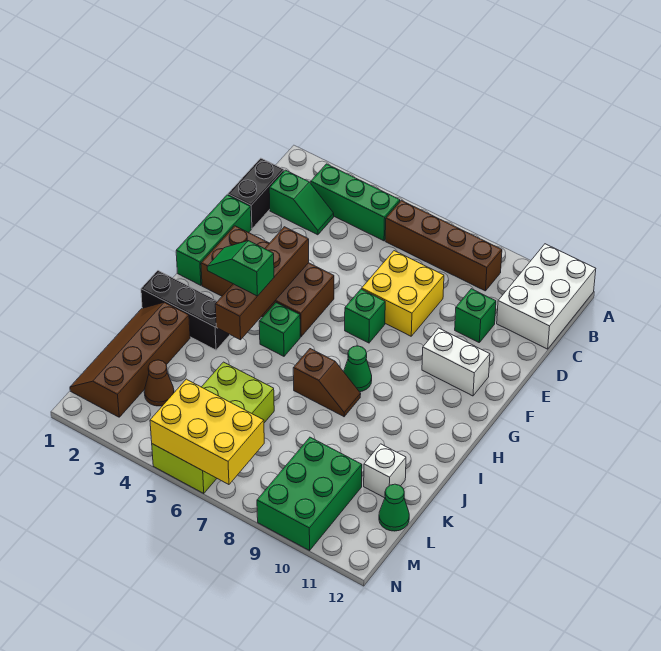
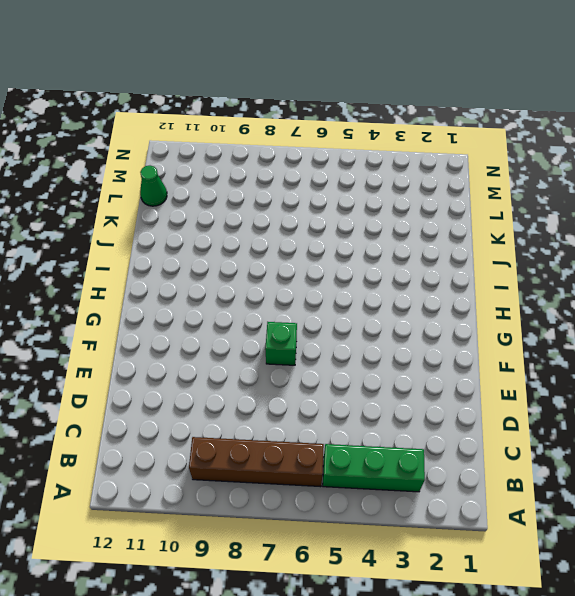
none -> white brick A11:C12 level 1
none -> black brick C1:D1 level 1
none -> green slope C2:C3 level 1 top 2

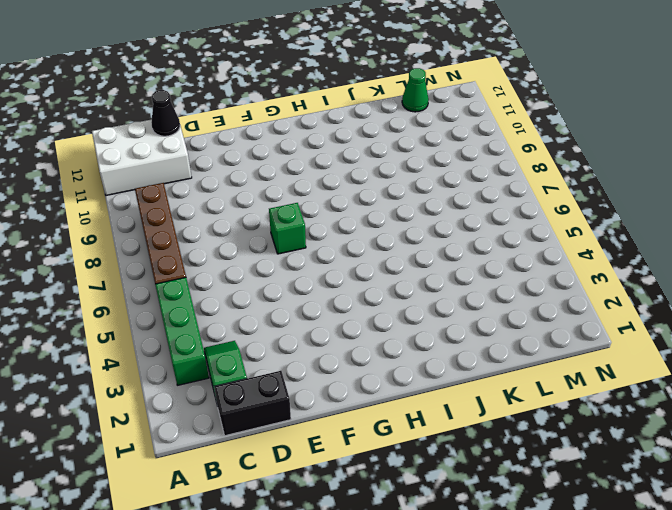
black cone C12 level 2 -> none
none -> yellow brick D7:E8 level 1
none -> green brick D10 level 1
none -> green brick E1:G1 level 1

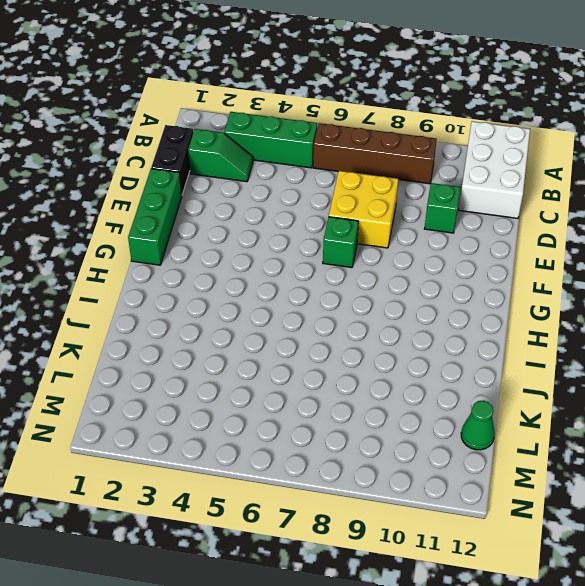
none -> brown brick F2:G5 level 1
none -> white brick F10:F11 level 1
none -> green brick H5 level 1

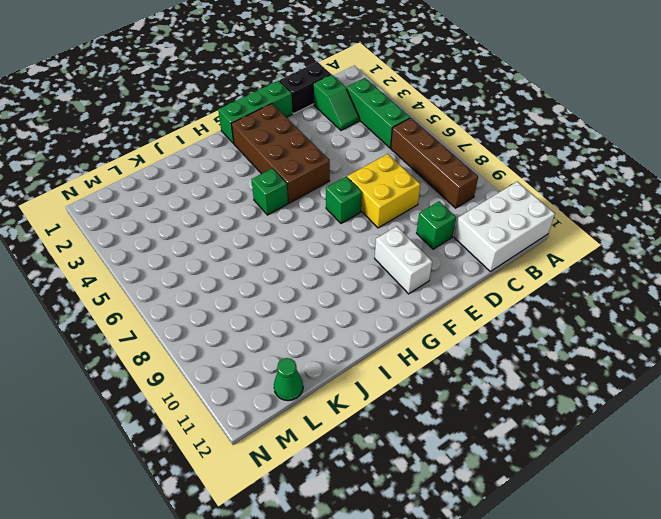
none -> green cone H8 level 1
none -> black brick I1:I3 level 1
none -> brown slope I7:I8 level 1 top 7

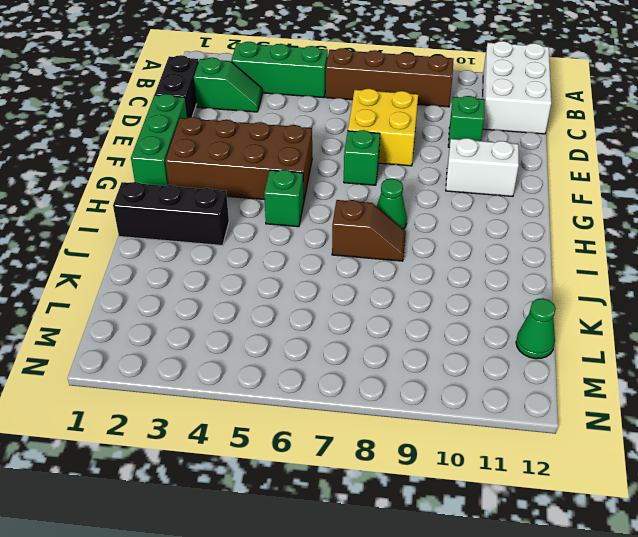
none -> brown slope J1:M2 level 1 top 2
none -> lime brick K5:N6 level 1
none -> white brick K11 level 1

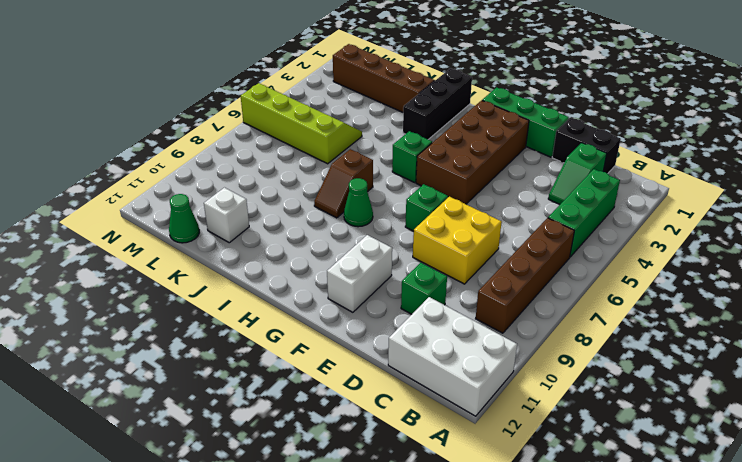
lime slope K5:N6 level 1 top 6 -> lime brick K5:N6 level 1
none -> brown cone L3 level 1
none -> green brick L9:N10 level 1
none -> brown brick F4:I4 level 2

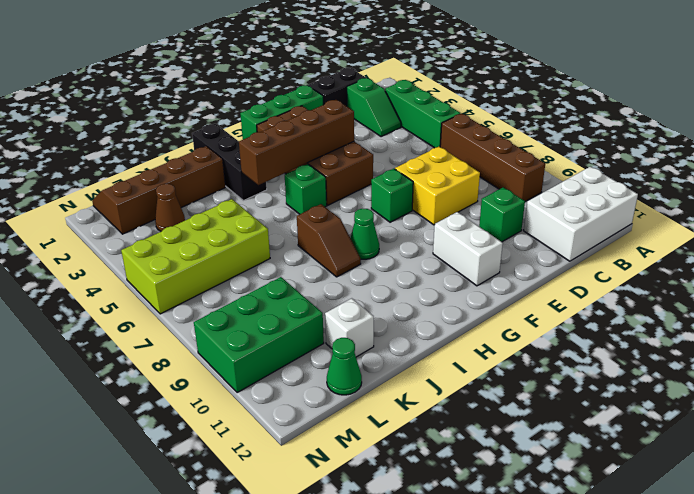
none -> yellow brick M5:N7 level 2
none -> green slope H3:H4 level 3 top 4

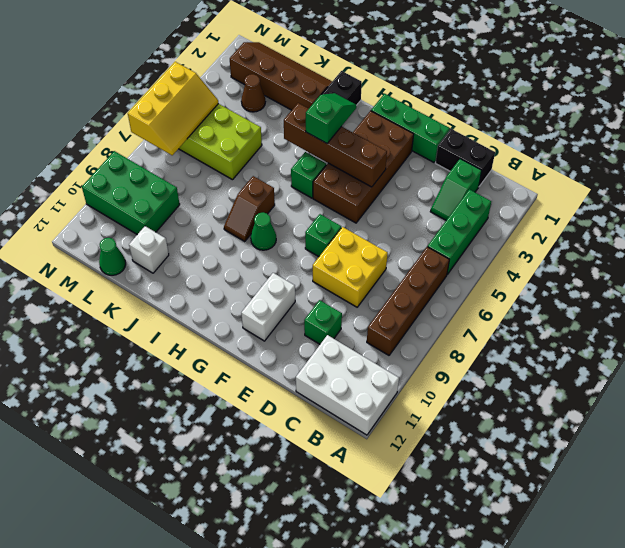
yellow slope M5:N7 level 2 top N -> yellow brick M5:N7 level 2

